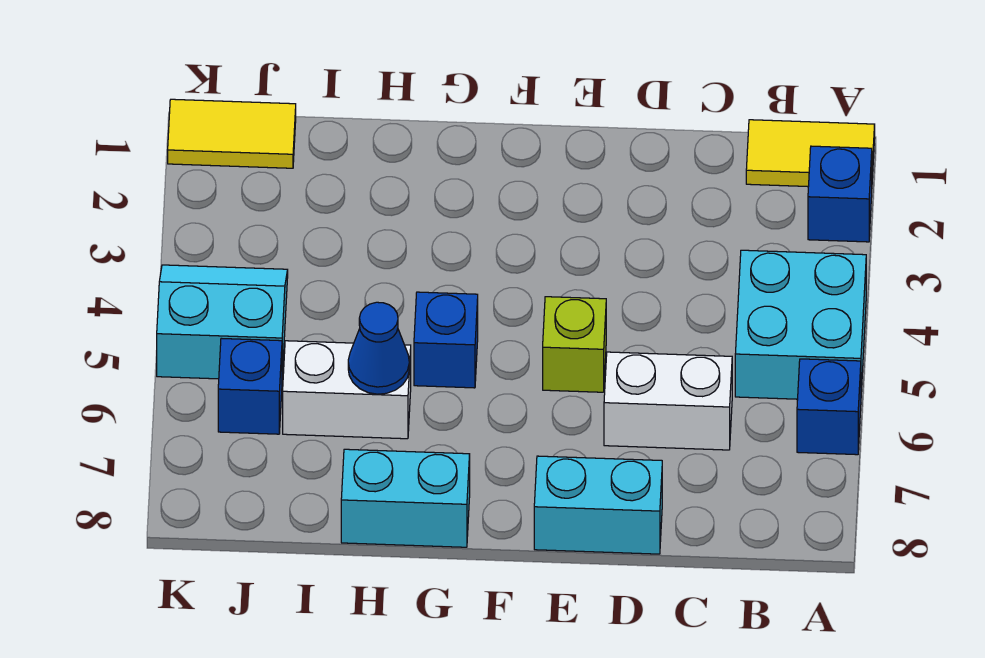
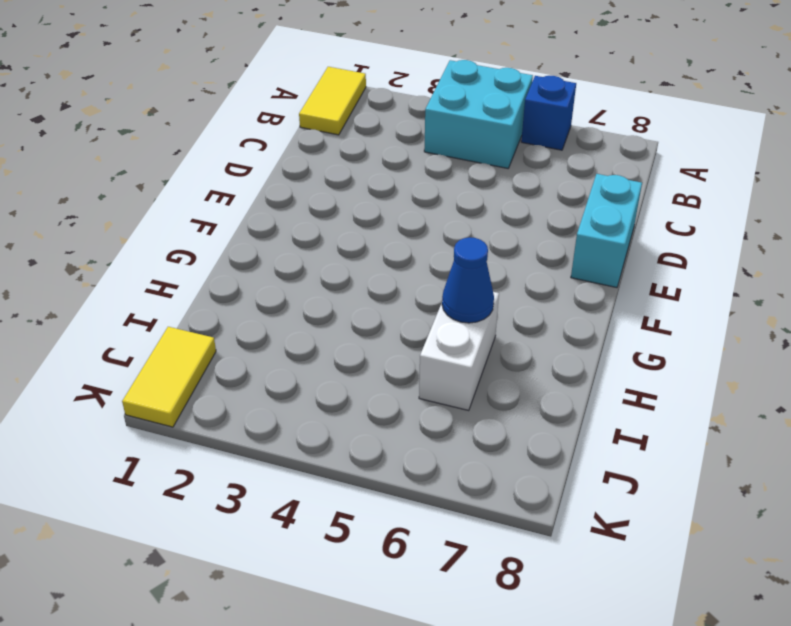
none -> blue brick A2 level 1
none -> white brick C6:D6 level 1
none -> lime brick E5 level 1

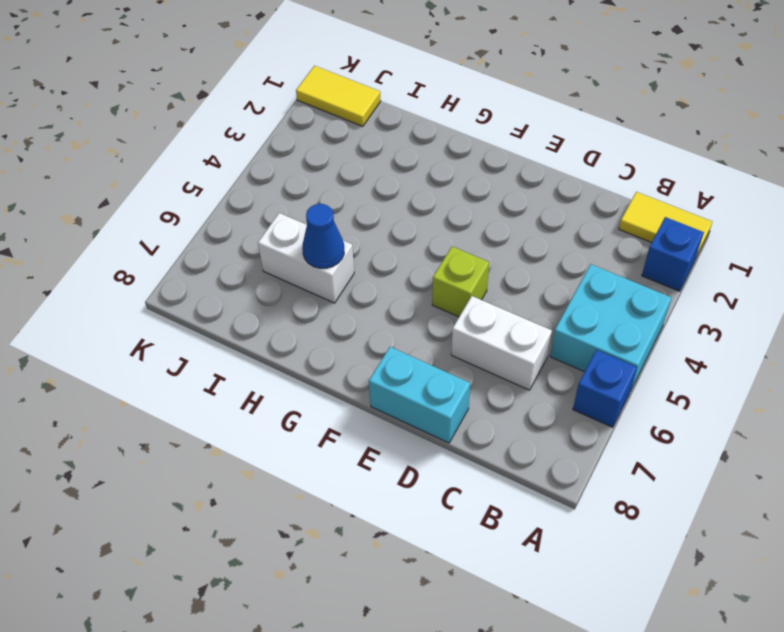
none -> blue brick G5 level 1
none -> cyan brick G8:H8 level 1
none -> cyan slope J4:K5 level 1 top 5

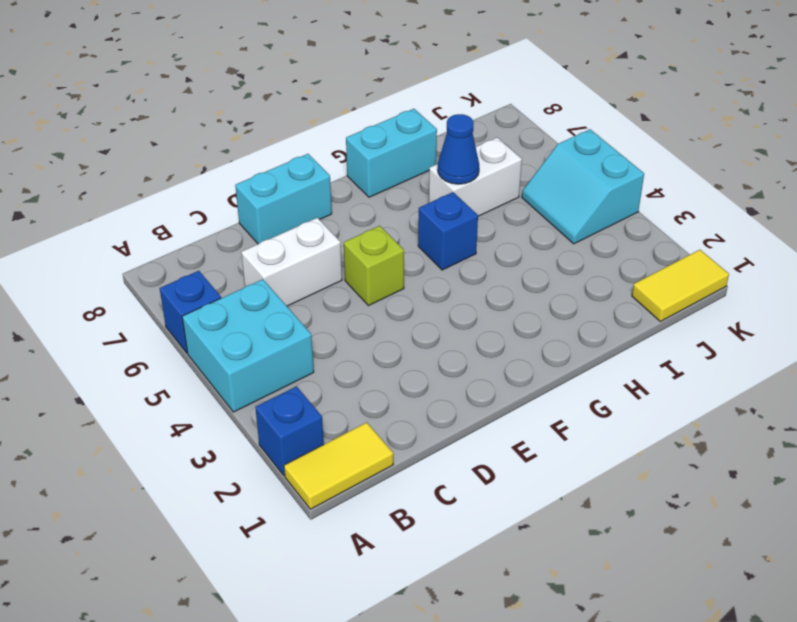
cyan slope J4:K5 level 1 top K -> cyan slope J4:K5 level 1 top 5
none -> blue brick J6 level 1

